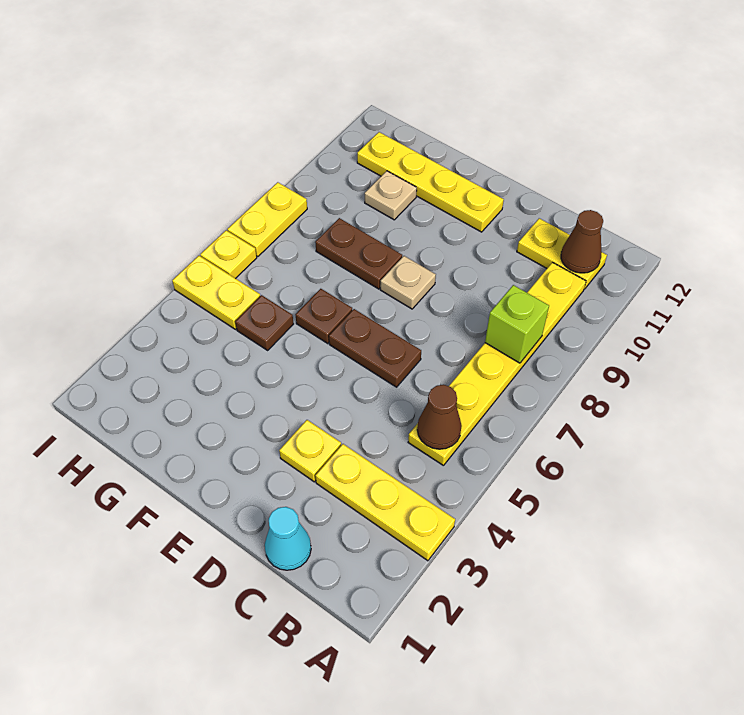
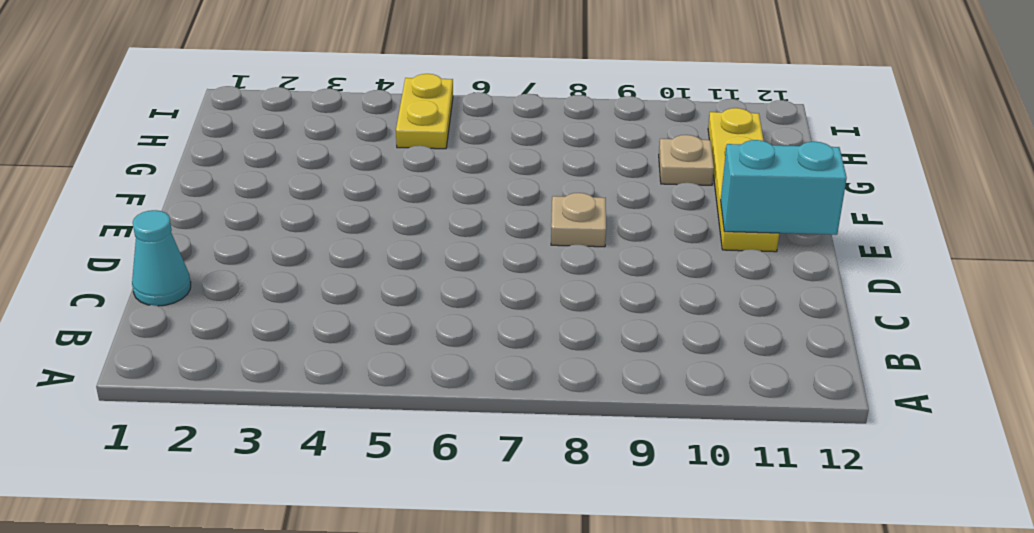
cyan brick E11:E12 level 2 -> none
none -> yellow plate A3:C3 level 1
none -> yellow plate B5:B10 level 1
none -> yellow plate B11:C11 level 1

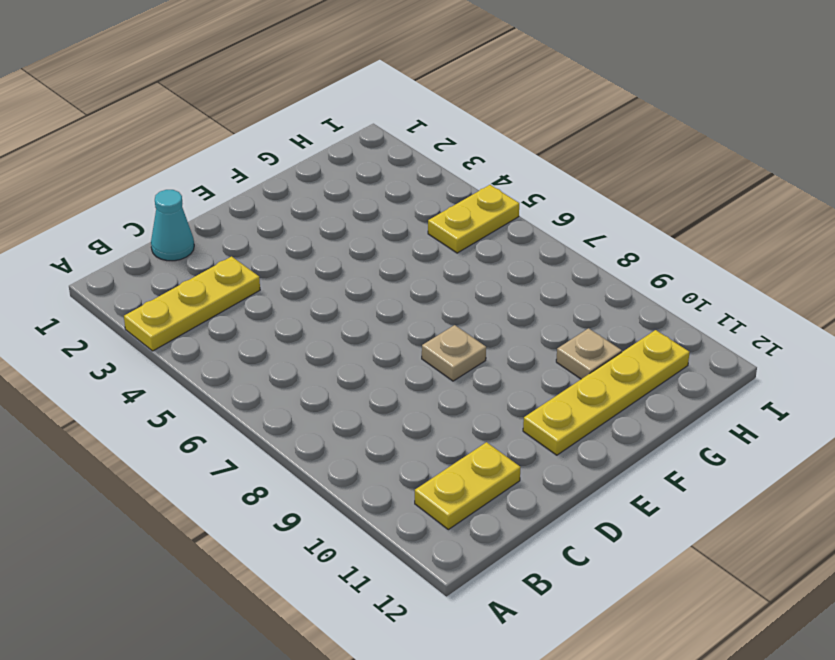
none -> yellow plate B5:B10 level 1
none -> yellow plate D3 level 1
none -> brown plate D6:E6 level 1

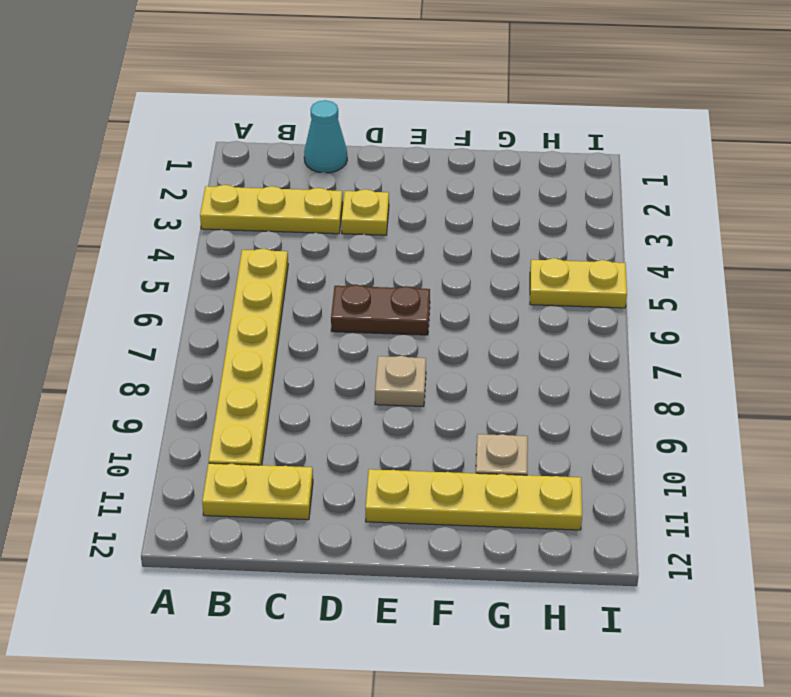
none -> brown plate F6 level 1
none -> brown plate F8:G8 level 1
none -> brown plate G5 level 1

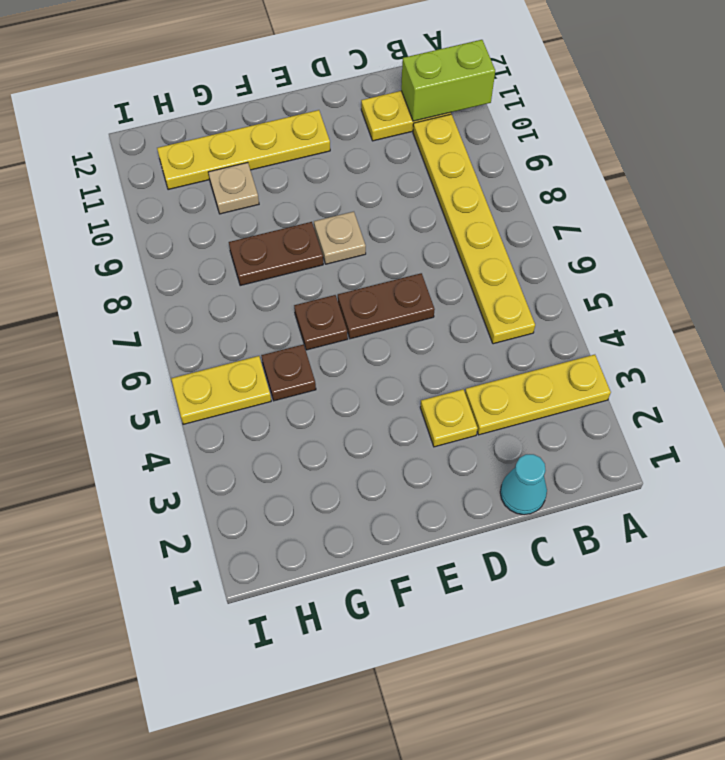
lime brick A11:B11 level 2 -> brown cone B11 level 2
none -> yellow plate I6 level 1
none -> yellow plate I7:I8 level 1
none -> brown cone B5 level 2

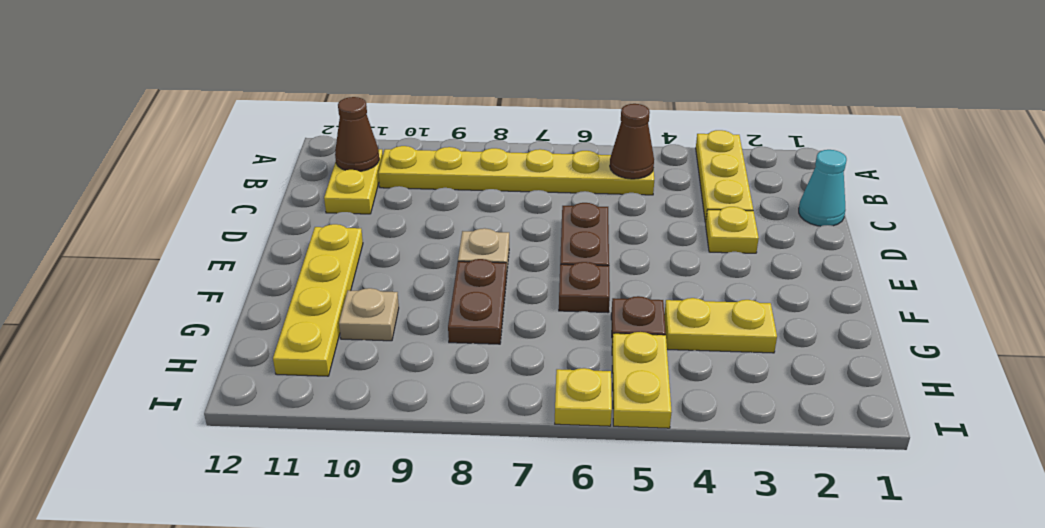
yellow plate G3:G4 level 1 -> yellow plate I7:I8 level 1
none -> lime brick B8 level 2

